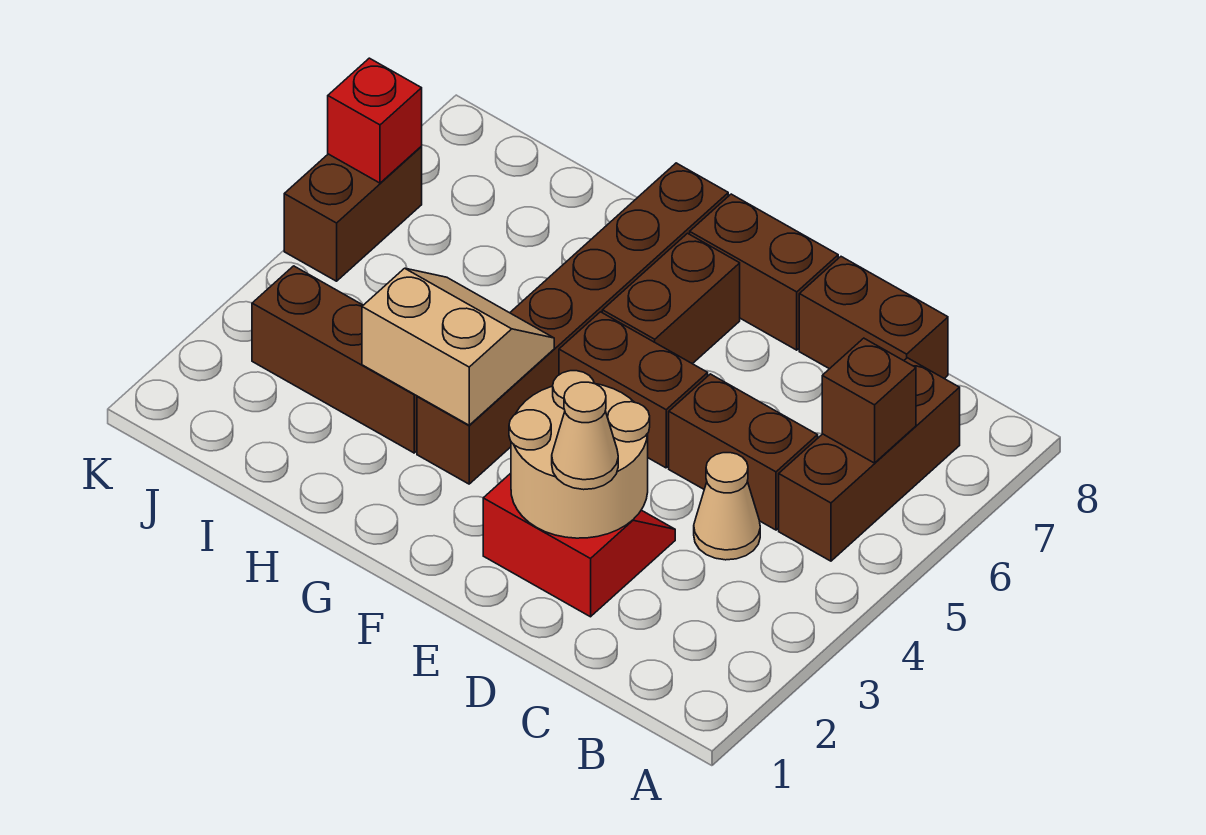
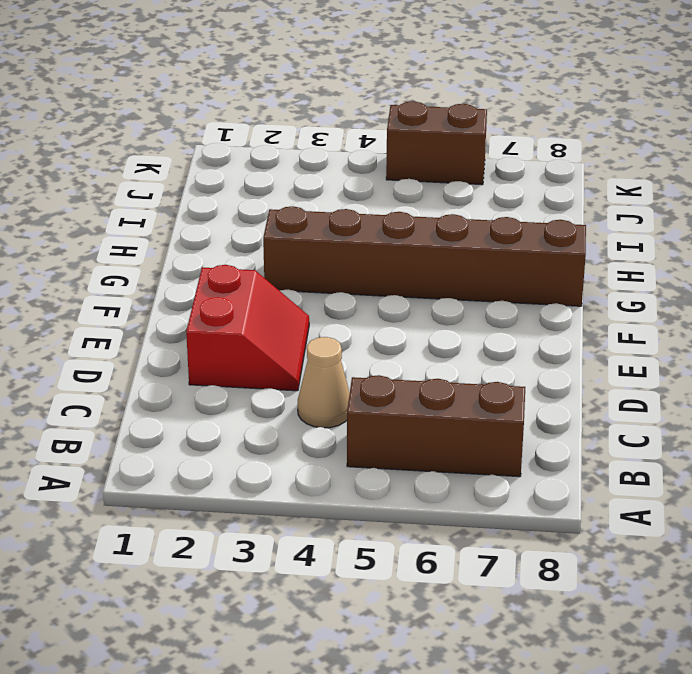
none -> brown brick C5:D5 level 1
none -> brown brick C8:D8 level 1
none -> brown brick E5:F5 level 1

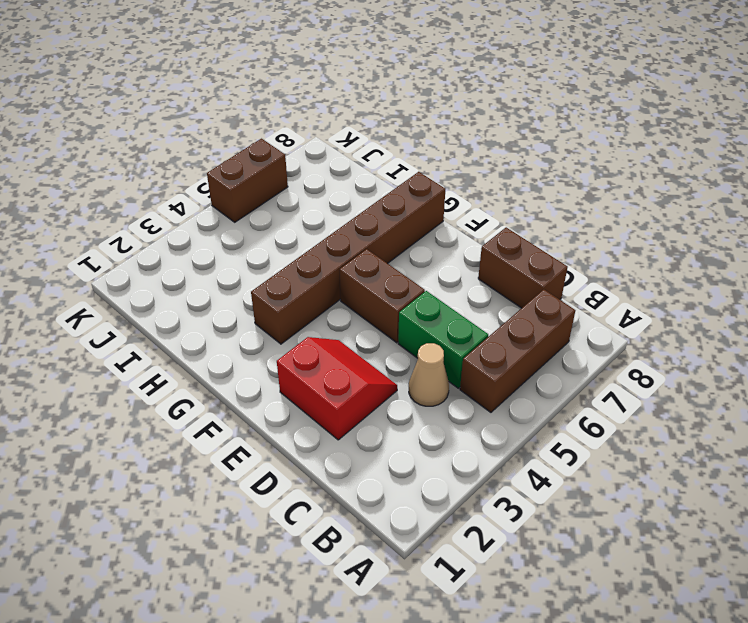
green brick C5:D5 level 1 -> brown brick C5:D5 level 1
none -> brown brick E8:F8 level 1
none -> brown brick F6:F7 level 1
none -> brown brick H3:J3 level 1

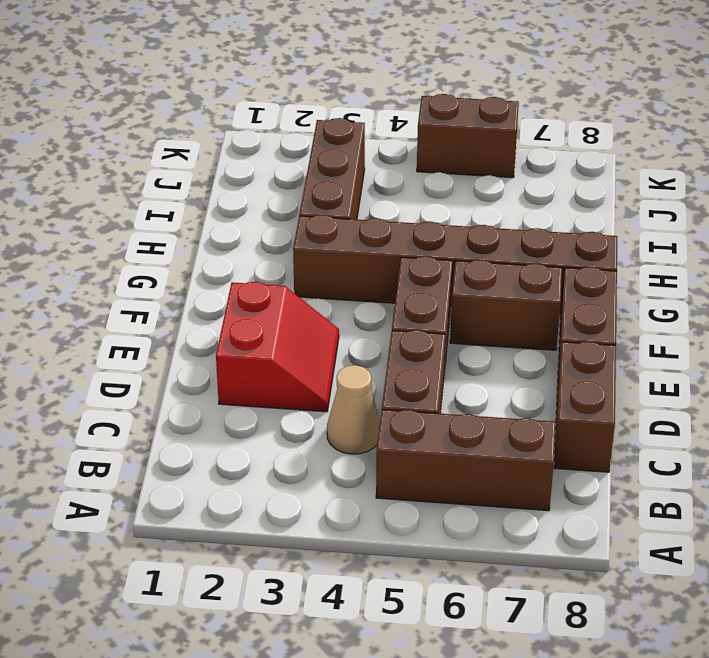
none -> brown brick B6 level 2
none -> tan round brick D2:E3 level 2
none -> tan slope G3:H4 level 2 top 3

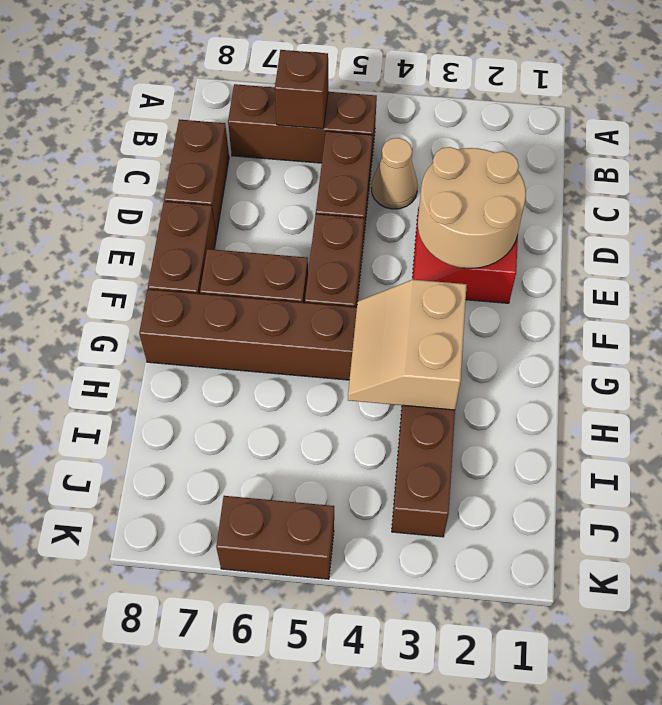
none -> red brick K6 level 2
none -> tan cone D2 level 3

